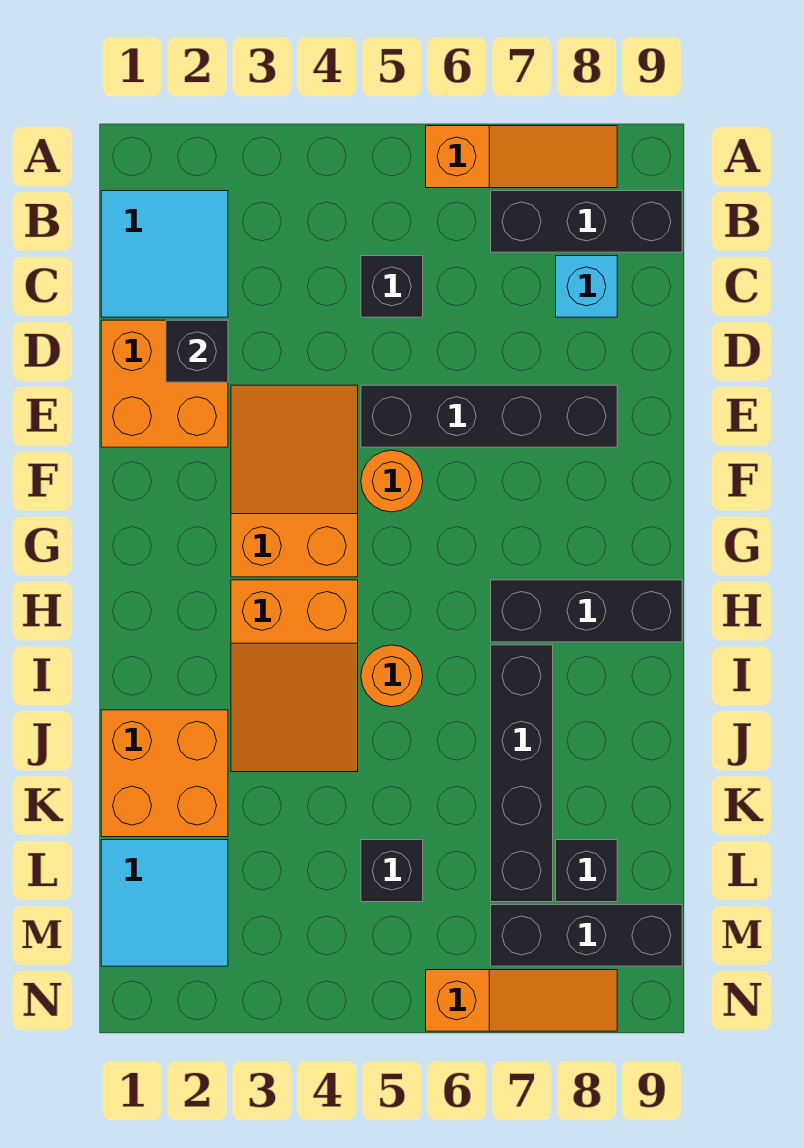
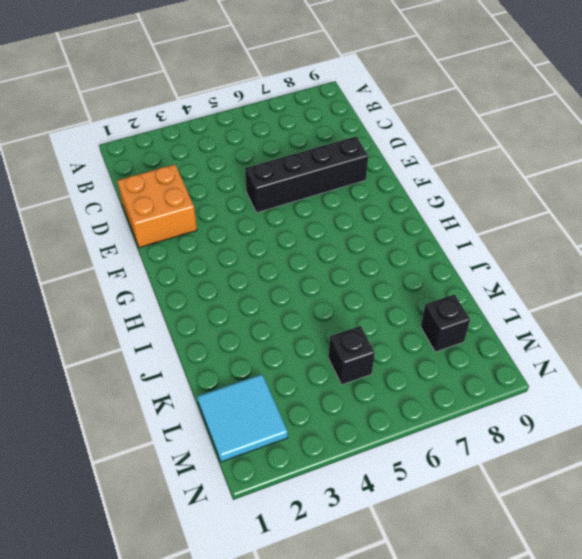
none -> orange slope A6:A8 level 1 top 6
none -> cyan tile B1:C2 level 1
none -> black brick B7:B9 level 1

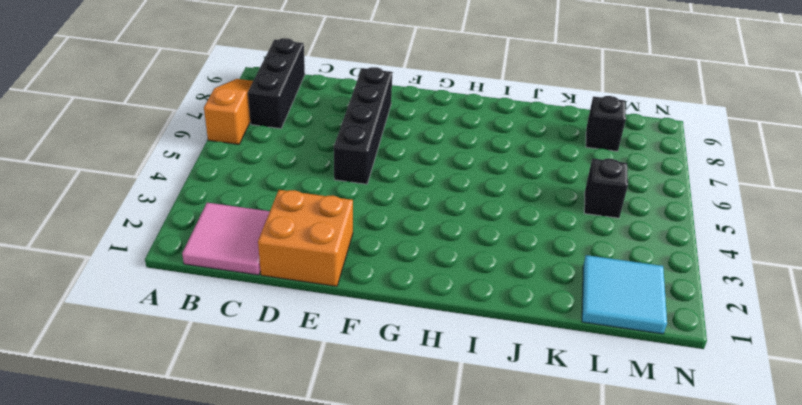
pink tile B1:C2 level 1 -> cyan tile B1:C2 level 1
none -> black brick C5 level 1
none -> cyan brick C8 level 1
none -> orange slope E3:G4 level 1 top G

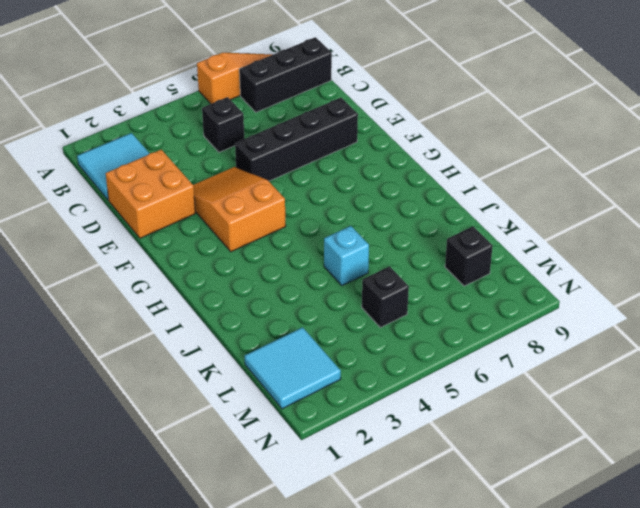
cyan brick J5 level 1 -> cyan brick C8 level 1
none -> orange round brick F5 level 1
none -> orange slope H3:J4 level 1 top H
none -> black brick H7:H9 level 1

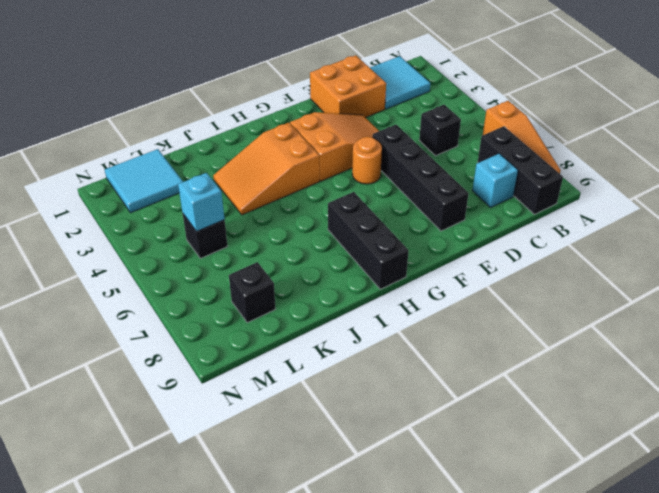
cyan brick L5 level 2 -> none
none -> orange round brick I5 level 1
none -> black brick I7:L7 level 1
none -> orange brick J1:K2 level 1

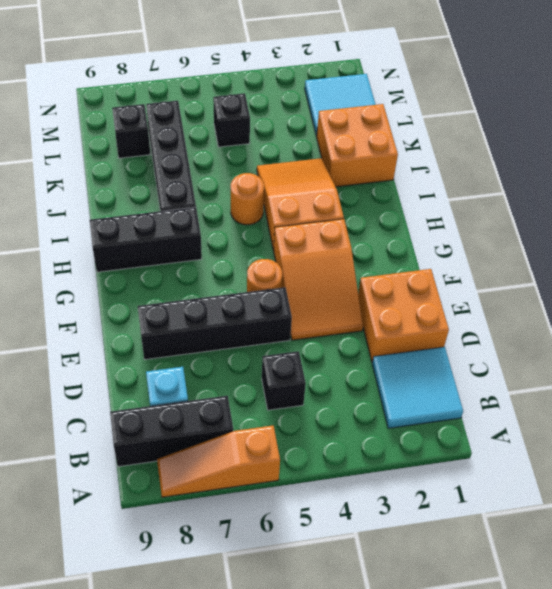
none -> black brick M7:M9 level 1
none -> orange slope N6:N8 level 1 top 6
none -> black brick D2 level 2

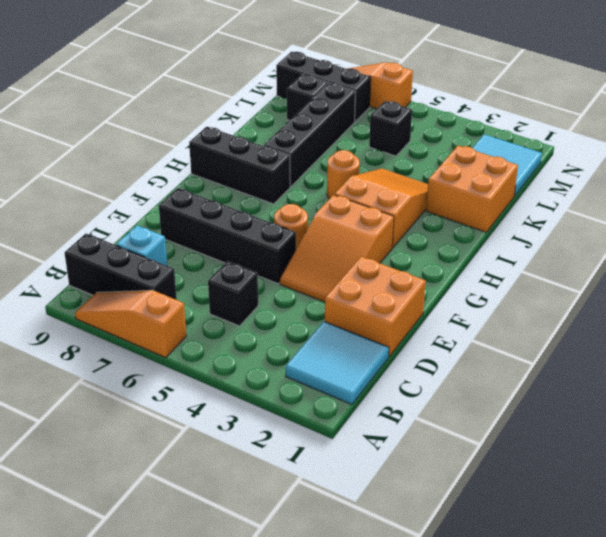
none -> black brick D2 level 2

